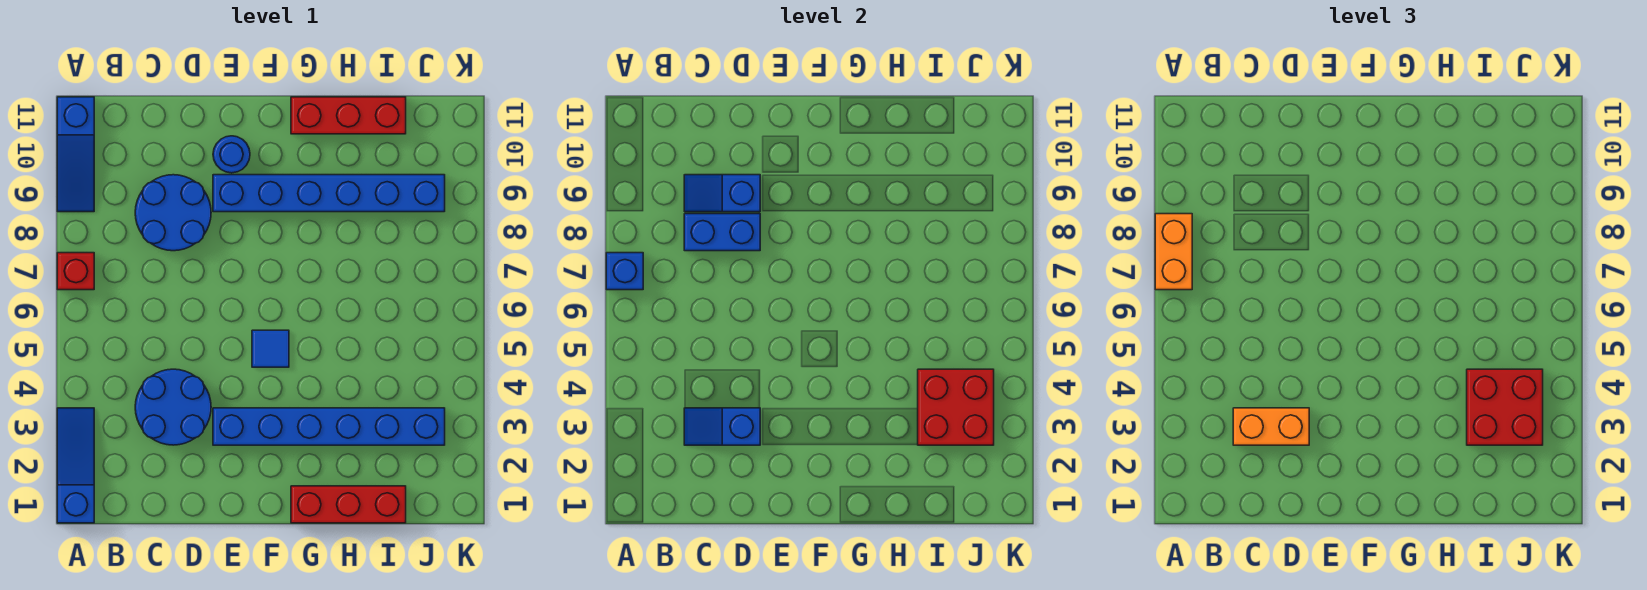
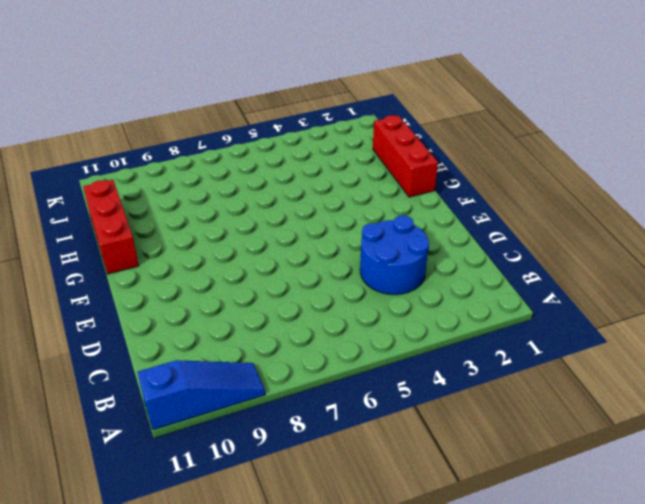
none -> blue slope A1:A3 level 1 top 1
none -> red brick A7 level 1
none -> blue round brick C8:D9 level 1

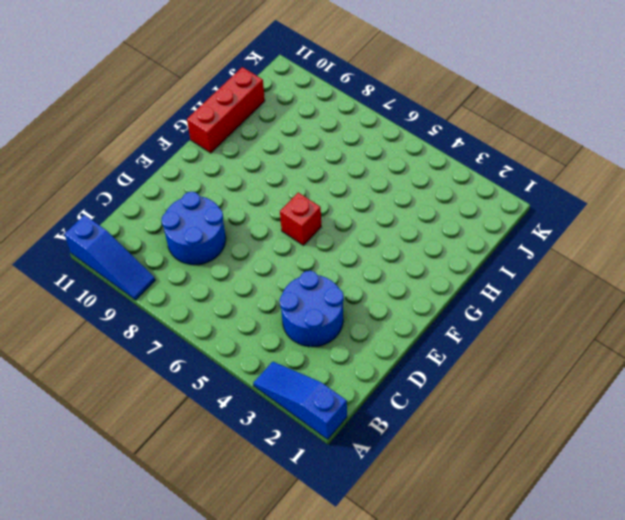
red brick F6 level 1 -> red brick A7 level 1
none -> blue brick E3:J3 level 1
none -> blue brick E9:J9 level 1
none -> blue round brick E10 level 1

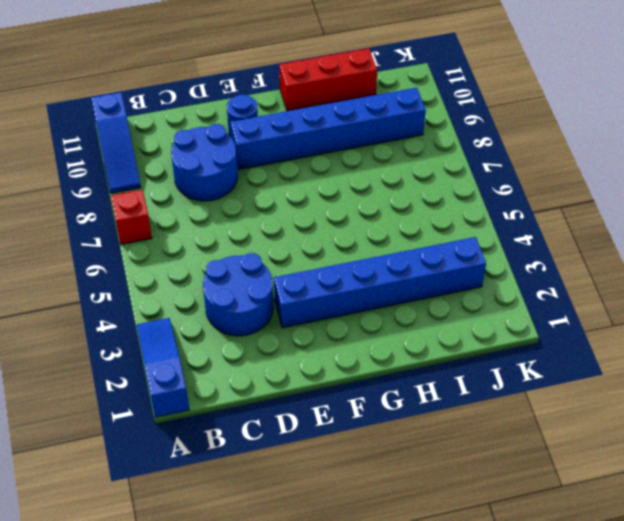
none -> blue tile F5 level 1
none -> red brick G1:I1 level 1
none -> blue brick A7 level 2

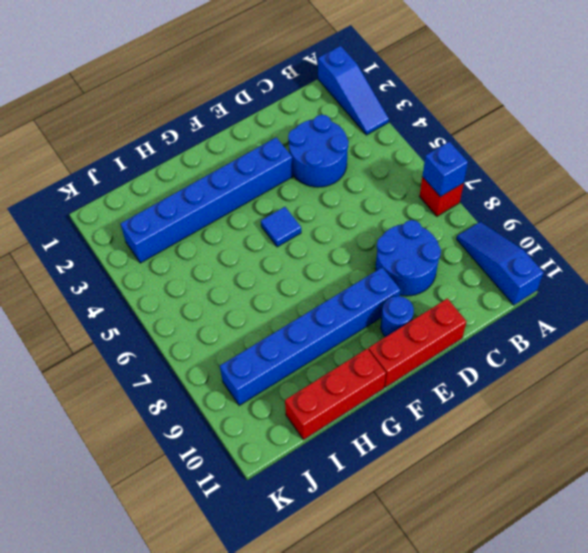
red brick D11:F11 level 1 -> red brick G1:I1 level 1
none -> blue slope C3:D3 level 2 top D
none -> blue brick C8:D8 level 2
none -> blue slope C9:D9 level 2 top D

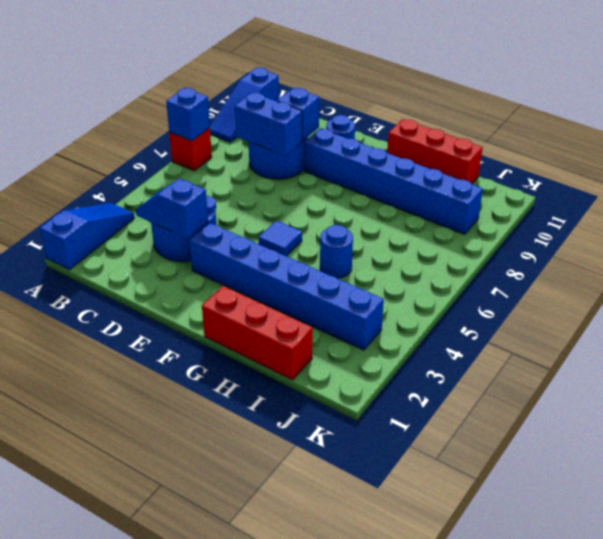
blue round brick H5 level 1 -> none
none -> red brick I3:J4 level 2
none -> orange brick A7:A8 level 3
none -> orange brick C3:D3 level 3

